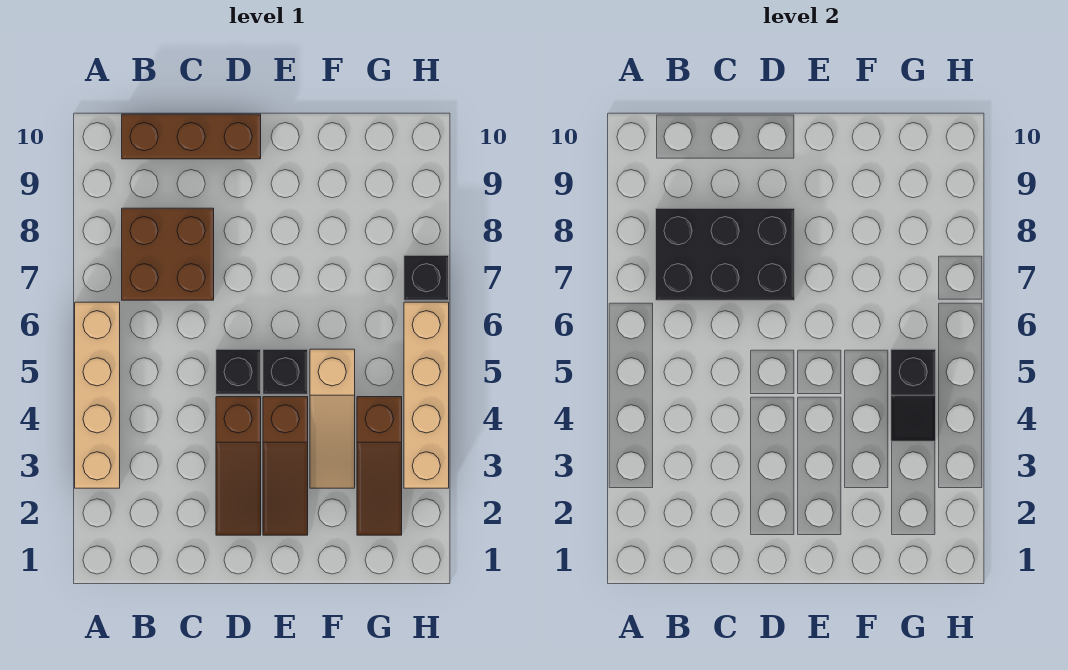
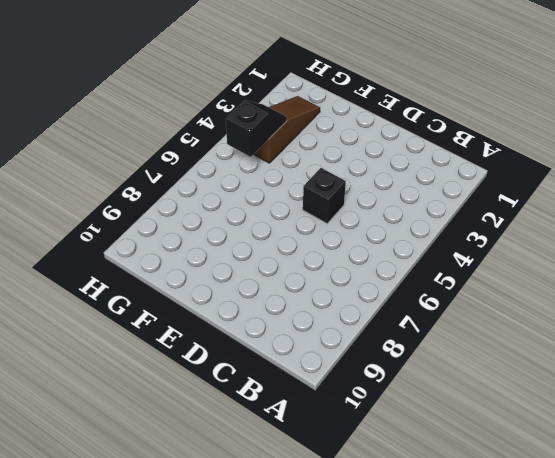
none -> tan brick A3:A6 level 1
none -> brown brick B7:C8 level 1
none -> brown brick B10:D10 level 1

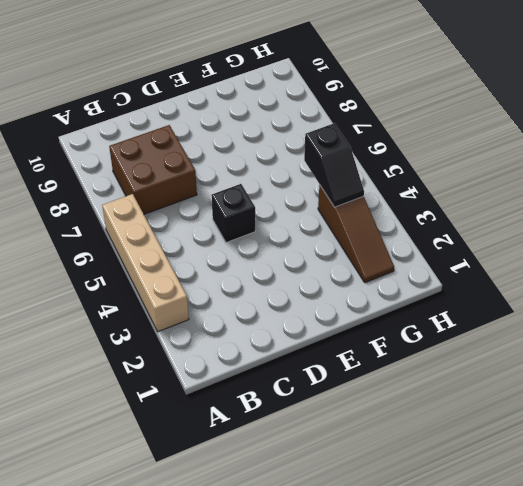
none -> brown brick B10:D10 level 1
none -> brown slope D2:D4 level 1 top 4
none -> brown slope E2:E4 level 1 top 4

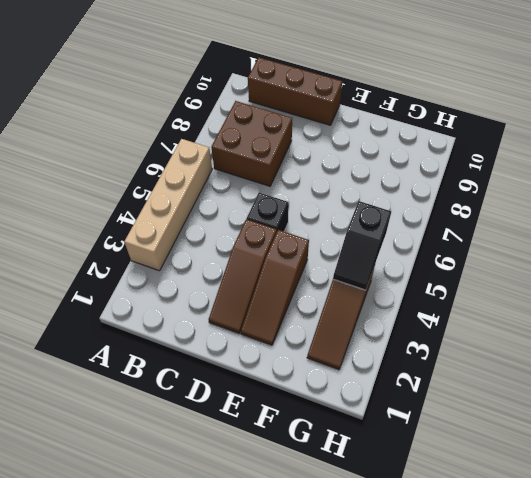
none -> black brick E5 level 1
none -> tan slope F3:F5 level 1 top 5
none -> tan brick H3:H6 level 1

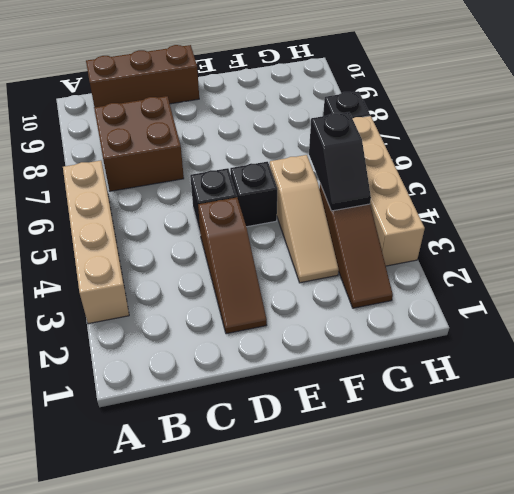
none -> brown slope E2:E4 level 1 top 4
none -> black brick B7:D8 level 2

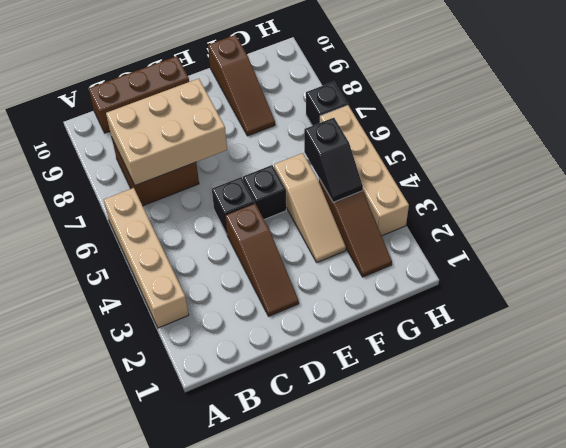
tan brick B7:D8 level 2 -> black brick B7:D8 level 2
brown slope F8:F10 level 1 top 10 -> brown slope E2:E4 level 1 top 4

